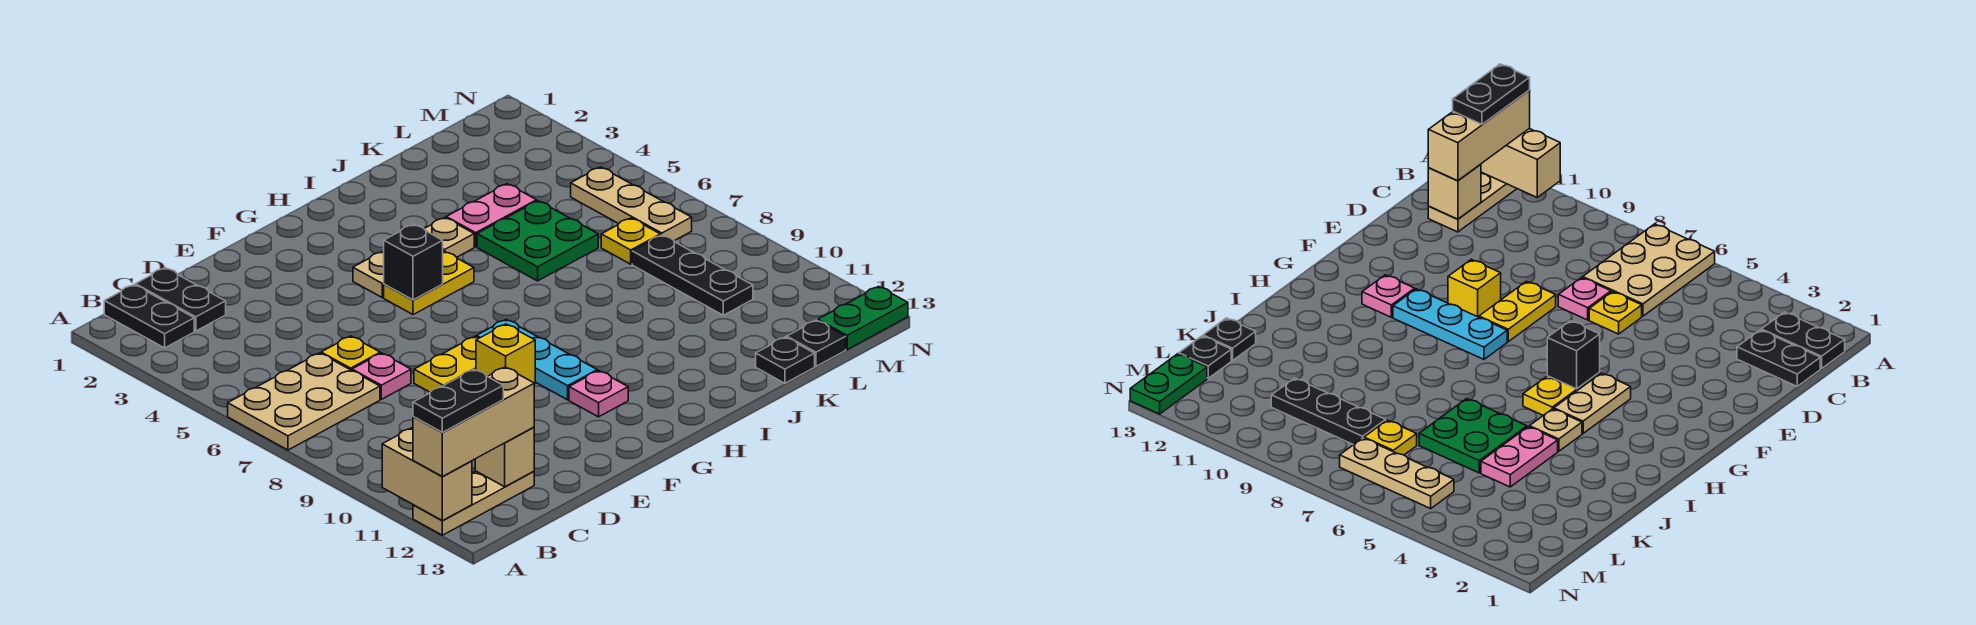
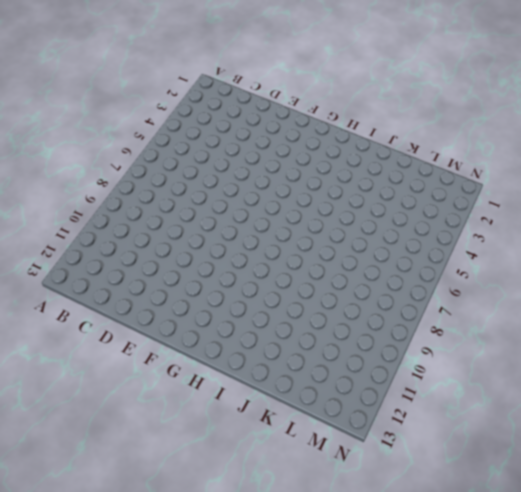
none -> tan plate A6:C7 level 1
none -> tan plate A12:C12 level 1
none -> black plate B1:B2 level 1

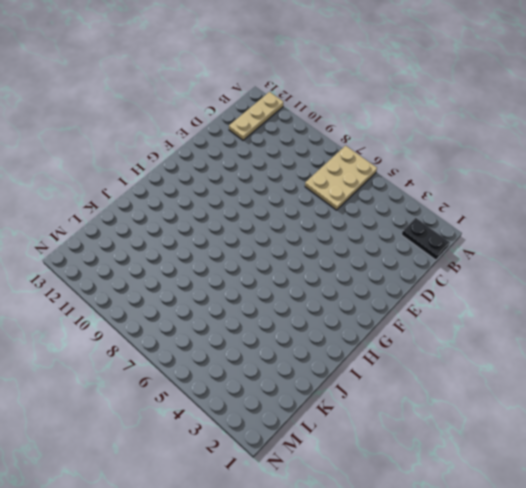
none -> black plate C1:C2 level 1
none -> yellow plate D6 level 1
none -> pink plate D7 level 1

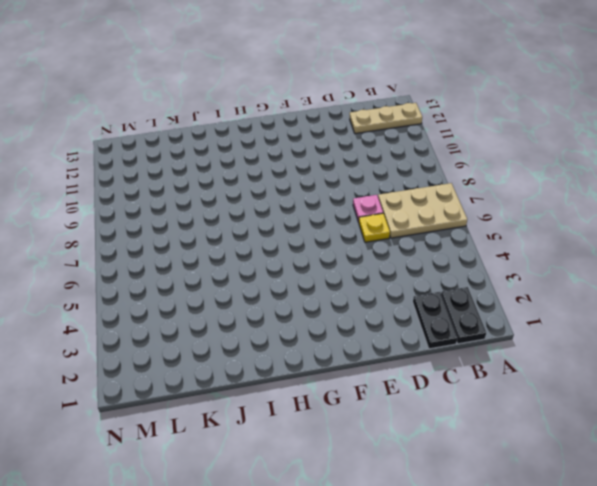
none -> yellow plate E8:F8 level 1
none -> yellow brick F9 level 1
none -> tan plate G4:H4 level 1

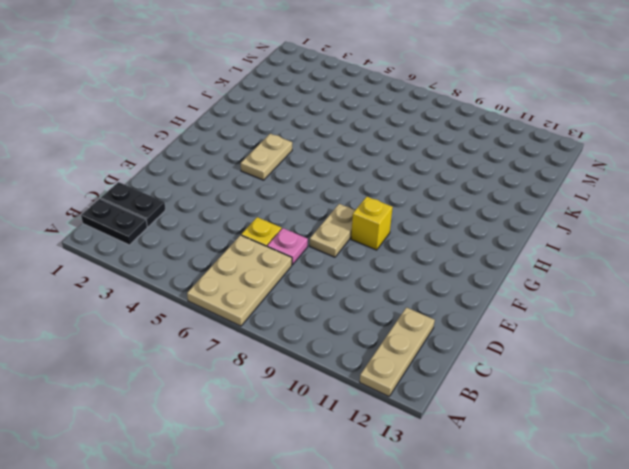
tan plate E8:F8 level 1 -> yellow plate E8:F8 level 1
none -> yellow plate G5:H5 level 1
none -> cyan plate G8:G10 level 1
none -> pink plate G11 level 1

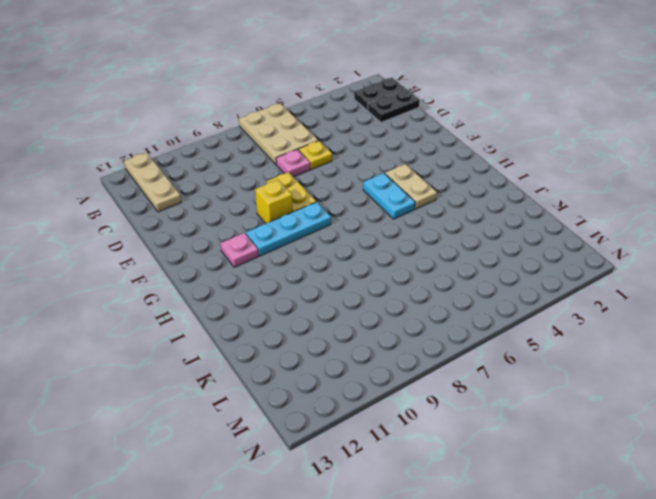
cyan plate G5:H5 level 1 -> yellow plate G5:H5 level 1
none -> tan plate I4 level 1
none -> pink plate J4:K4 level 1
none -> green plate J5:K6 level 1

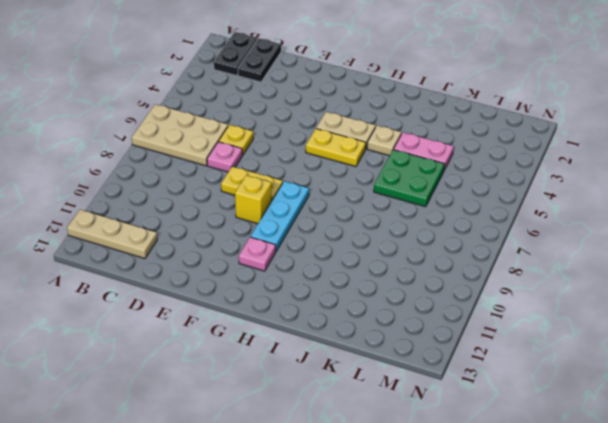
none -> black plate K13 level 1
none -> yellow plate L7 level 1
none -> black plate L8:L10 level 1

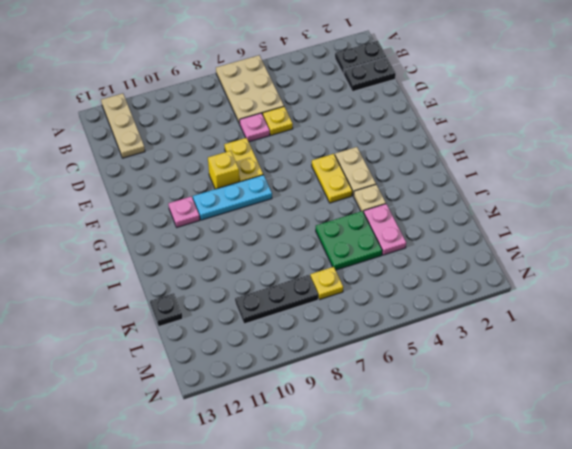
none -> black plate L13 level 1
none -> tan plate M5:M7 level 1
none -> green plate M13:N13 level 1

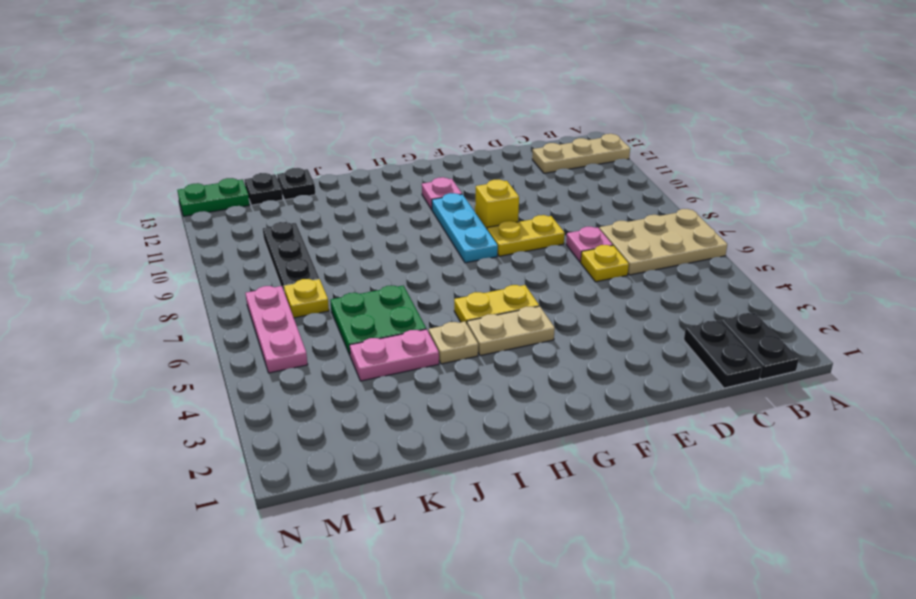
pink plate M5:M7 level 1 -> tan plate M5:M7 level 1
none -> tan brick A11:A12 level 2
none -> tan brick C12 level 2
none -> black brick G5 level 2

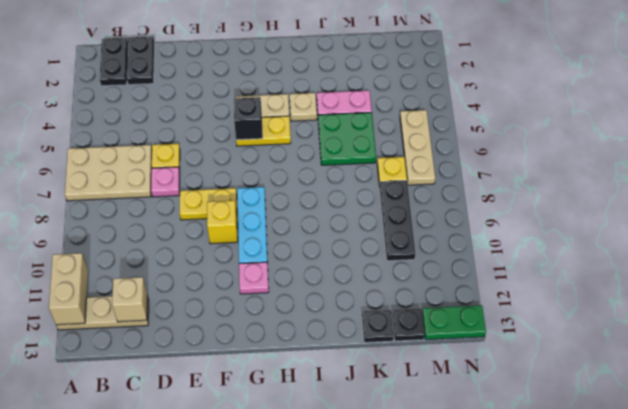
none -> tan brick A12:C12 level 3
none -> black plate A12:B12 level 4

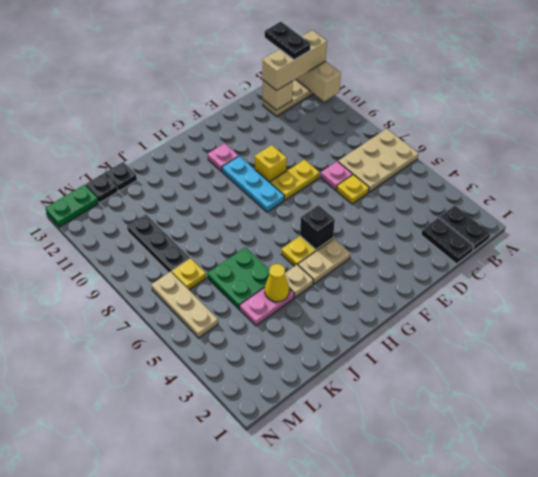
black plate B12:B13 level 4 -> black plate A12:B12 level 4
yellow cone J4 level 2 -> none

